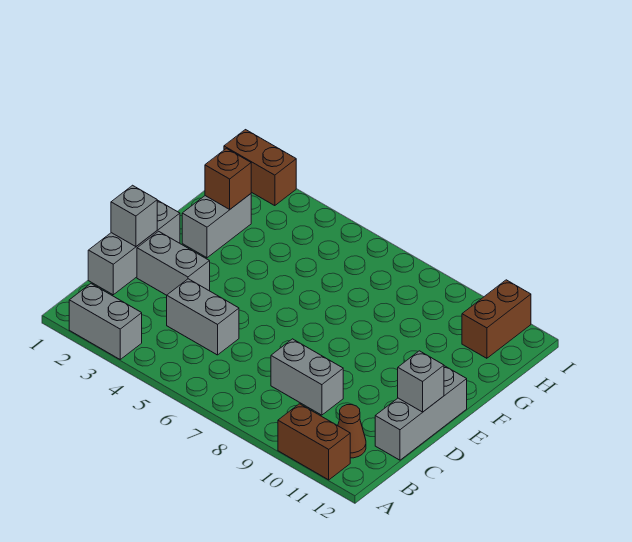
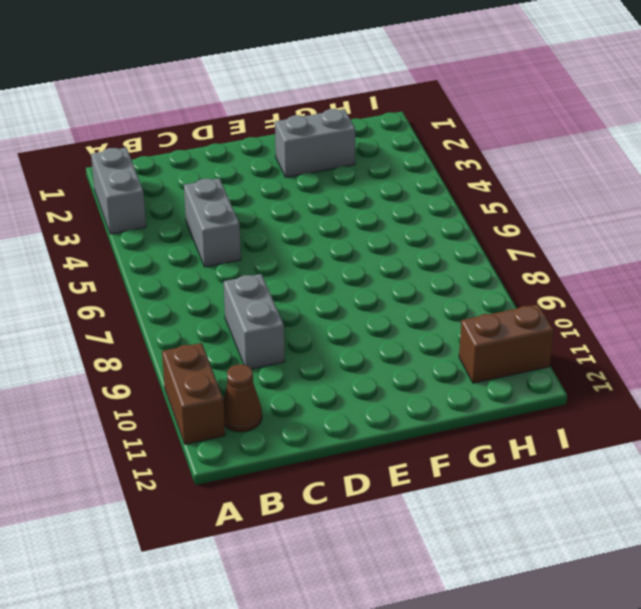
none -> grey brick C1:E1 level 1
none -> grey brick C12:E12 level 1
none -> grey brick D2:D3 level 1

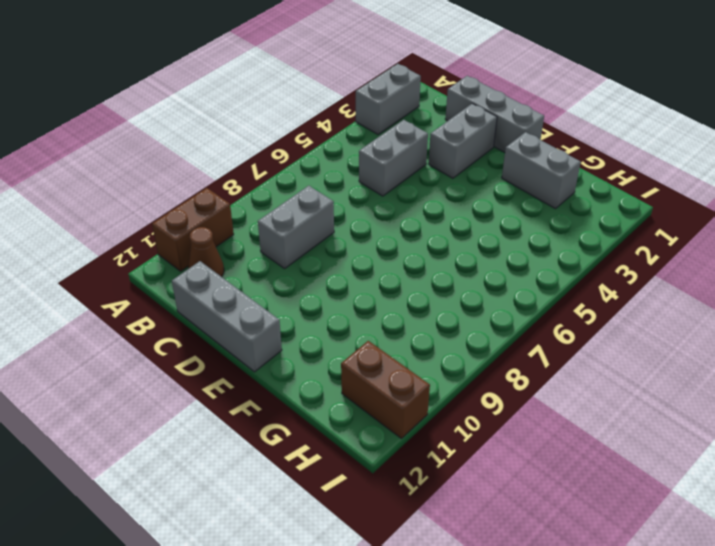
none -> brown brick I1:I2 level 1
none -> grey brick D1 level 2
none -> grey brick D12 level 2

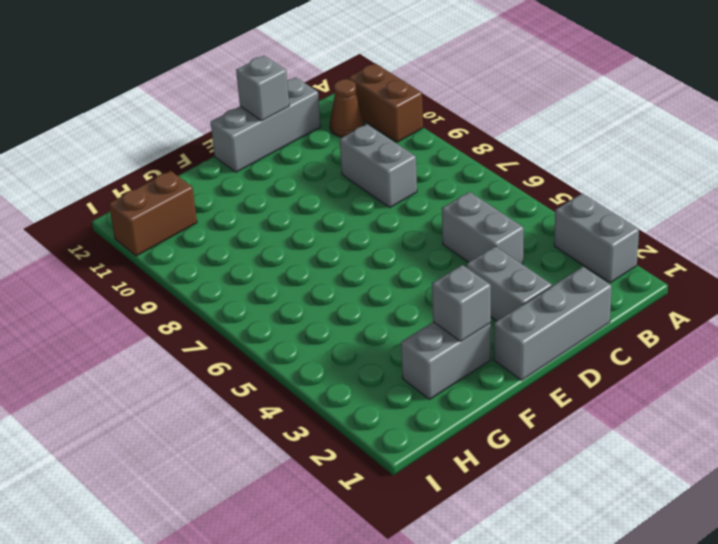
grey brick F2 level 2 -> grey brick D1 level 2
none -> brown brick I1:I2 level 1
none -> brown brick G2 level 2

